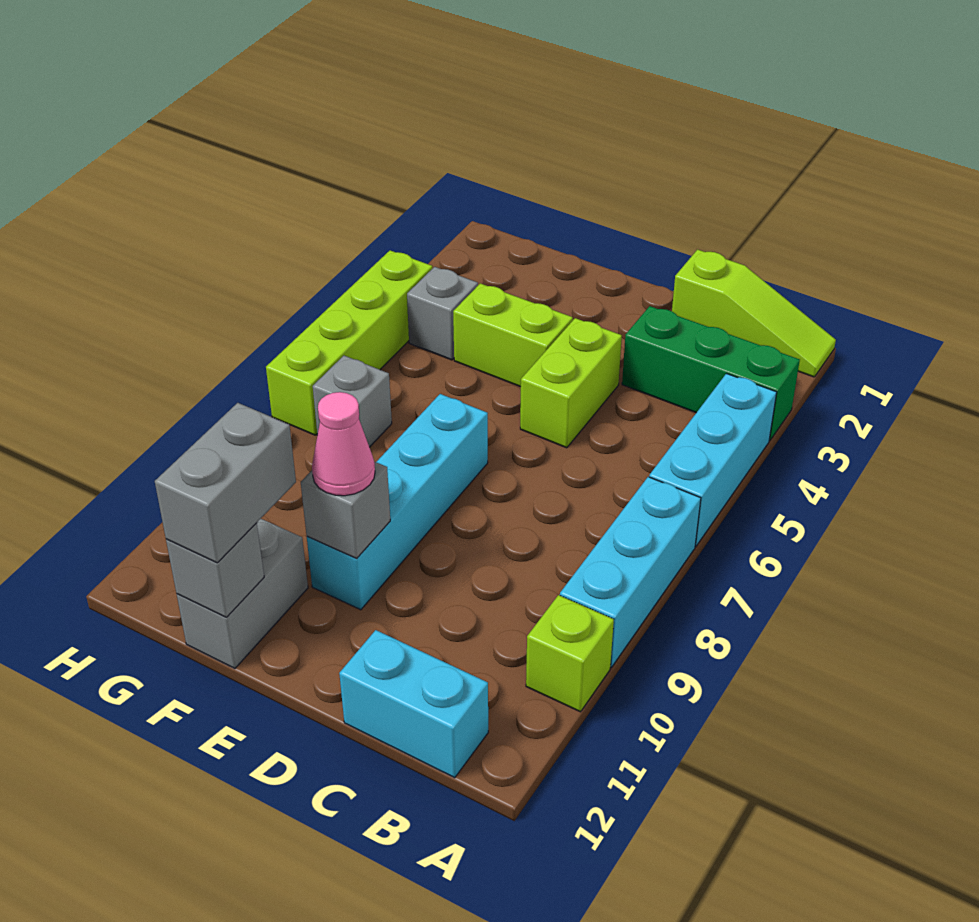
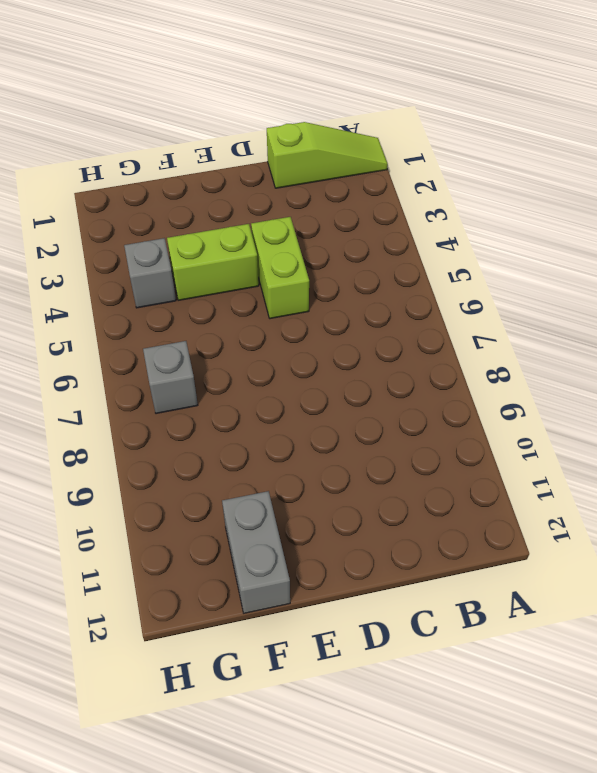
none -> green brick A3:C3 level 1
none -> cyan brick A4:A6 level 1
none -> cyan brick A7:A9 level 1

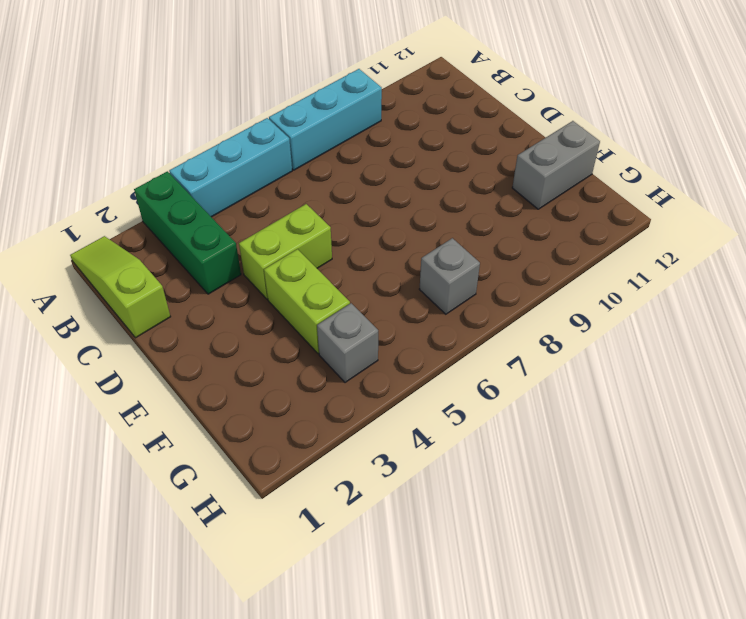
none -> lime brick A10 level 1
none -> cyan brick B12:C12 level 1
none -> cyan brick E7:E10 level 1

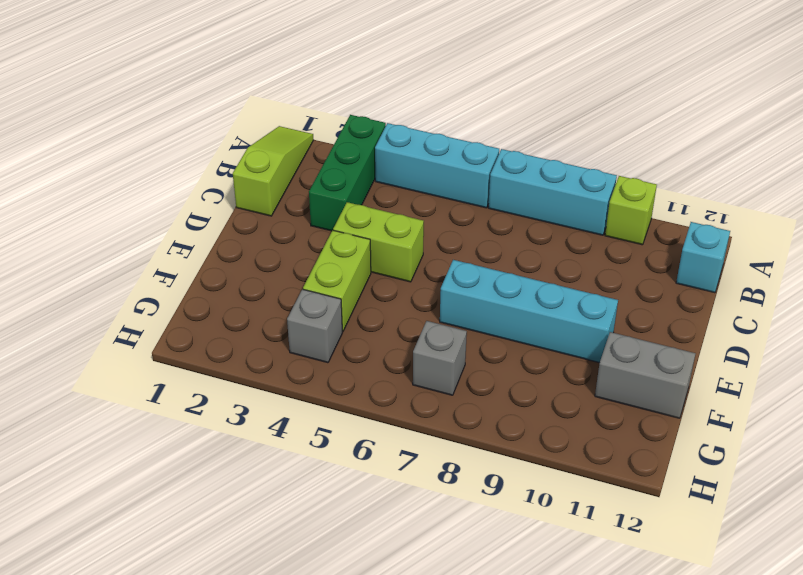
cyan brick B12 level 1 -> cyan brick B12:C12 level 1
none -> lime brick H4:H7 level 1
none -> grey brick E10 level 2
none -> grey brick F12 level 2

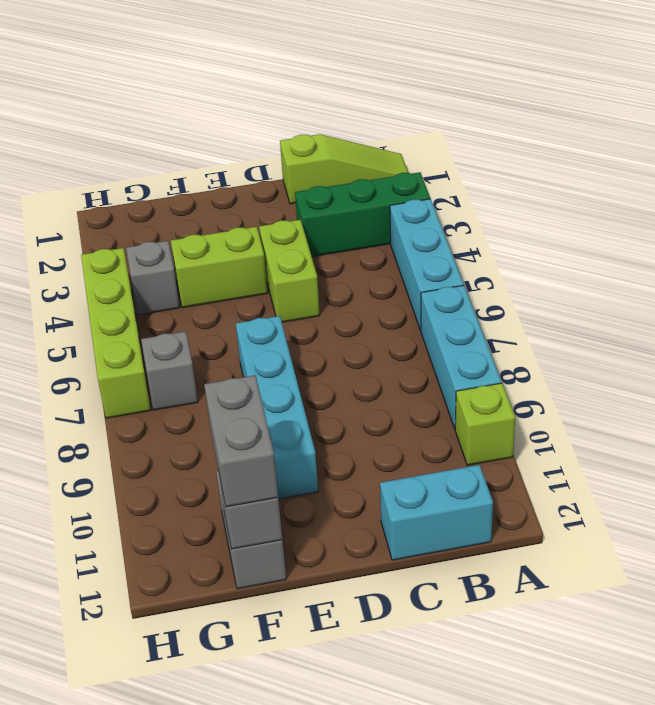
none -> grey brick E10 level 2
none -> pink cone E10 level 3

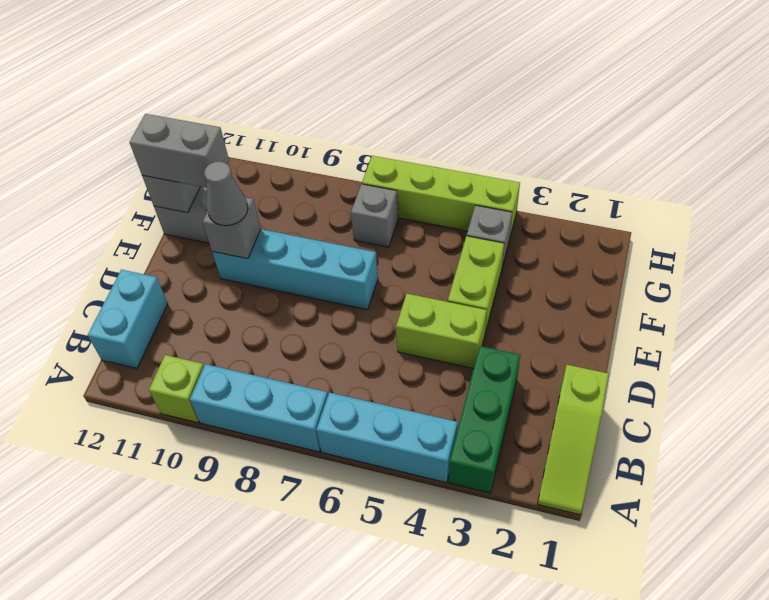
grey cone E10 level 3 -> pink cone E10 level 3

